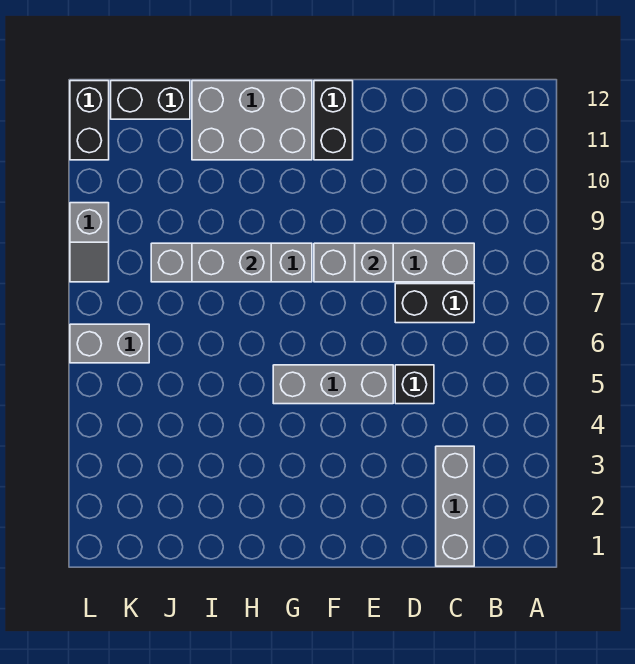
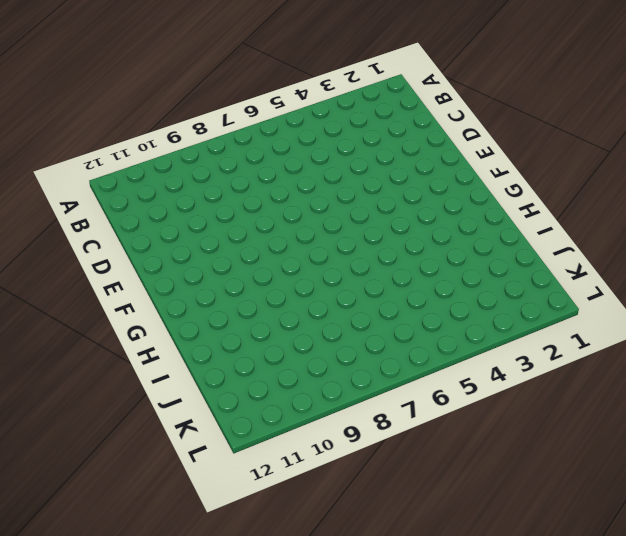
none -> grey brick C1:C3 level 1
none -> black brick C7:D7 level 1
none -> grey brick C8:F8 level 1

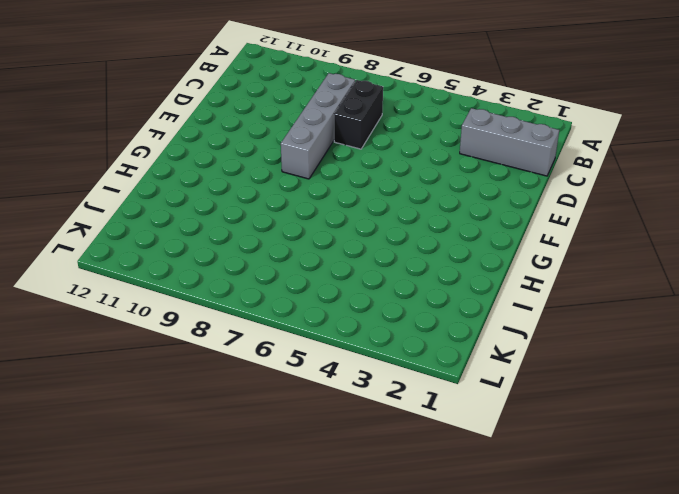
none -> black brick D5 level 1
none -> grey brick E5:G5 level 1
none -> black brick F11:F12 level 1

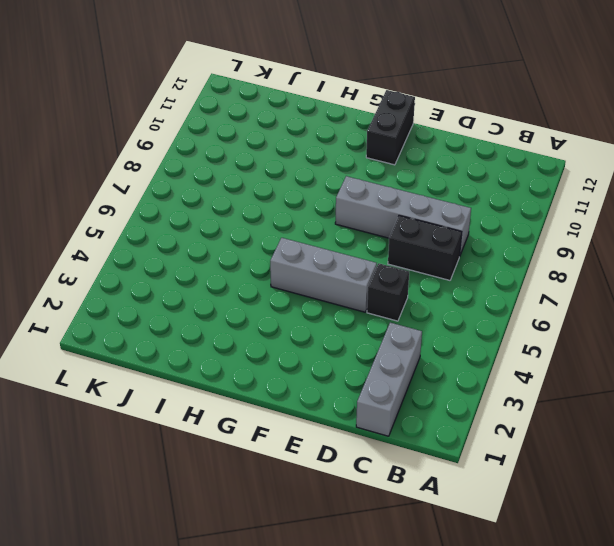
none -> grey brick G8:J8 level 1
none -> grey brick G11:I12 level 1
none -> black brick J12:K12 level 1

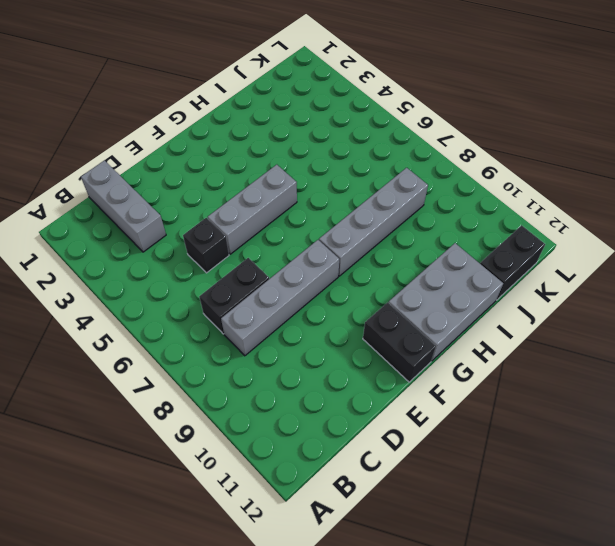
none -> grey brick K6:L6 level 1
none -> grey slope L8:L9 level 1 top 9
none -> black brick L11:L12 level 1

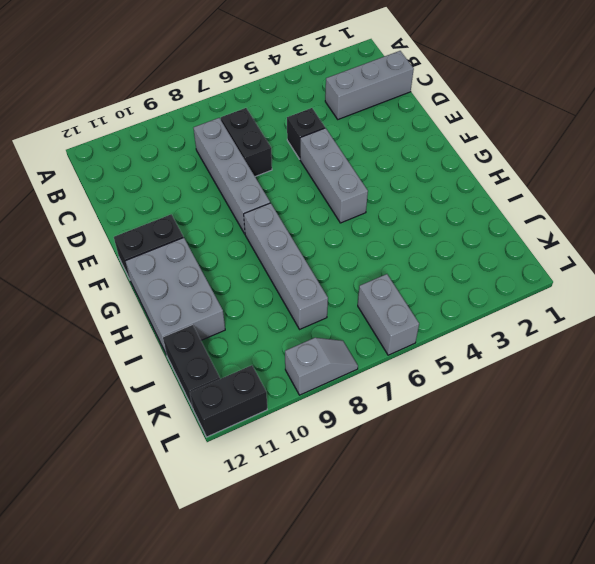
none -> grey brick E8 level 2
none -> grey brick H8:I8 level 2

